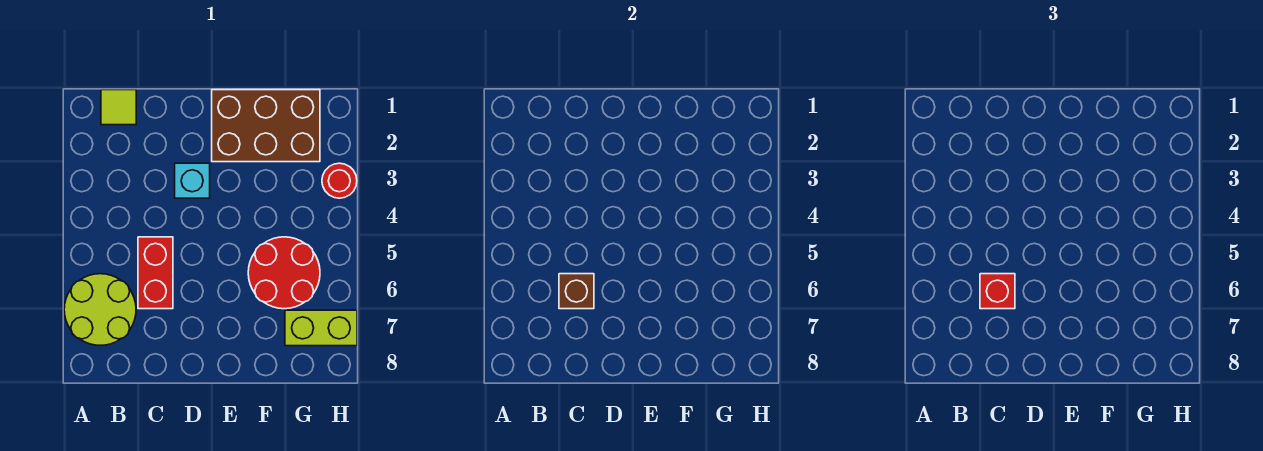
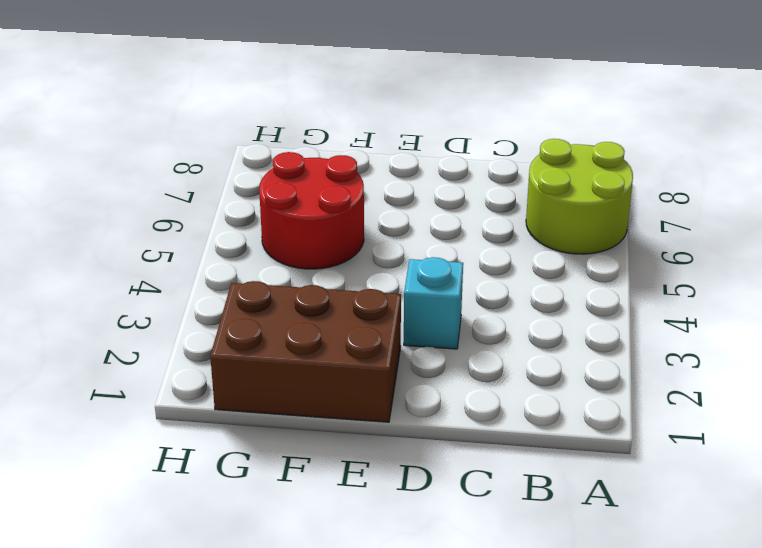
none -> lime tile B1 level 1
none -> red brick C5:C6 level 1

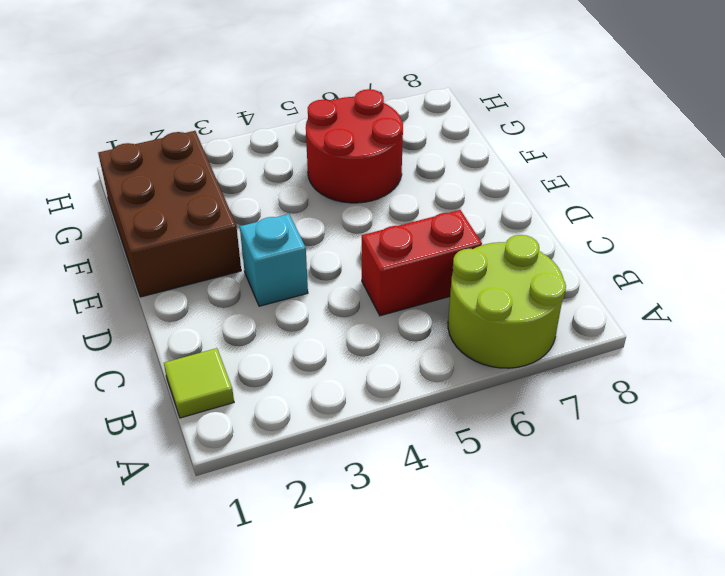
none -> lime brick G7:H7 level 1
none -> red round brick H3 level 1

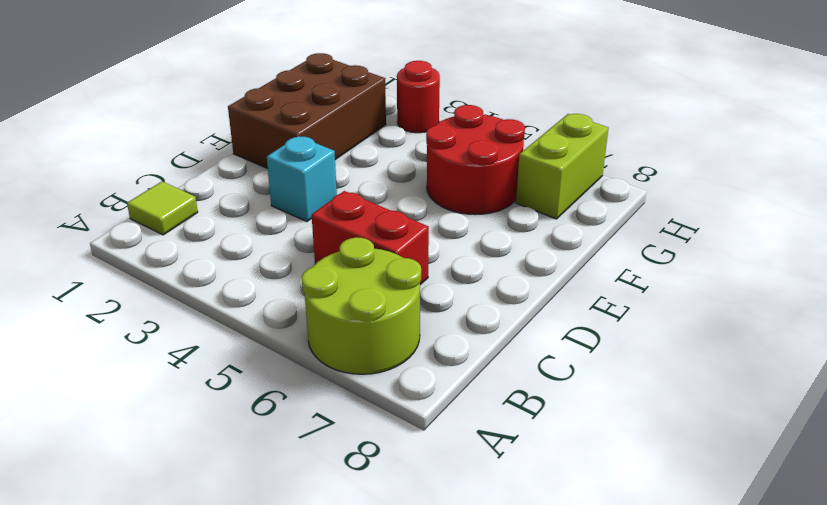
none -> brown brick C6 level 2
none -> red brick C6 level 3

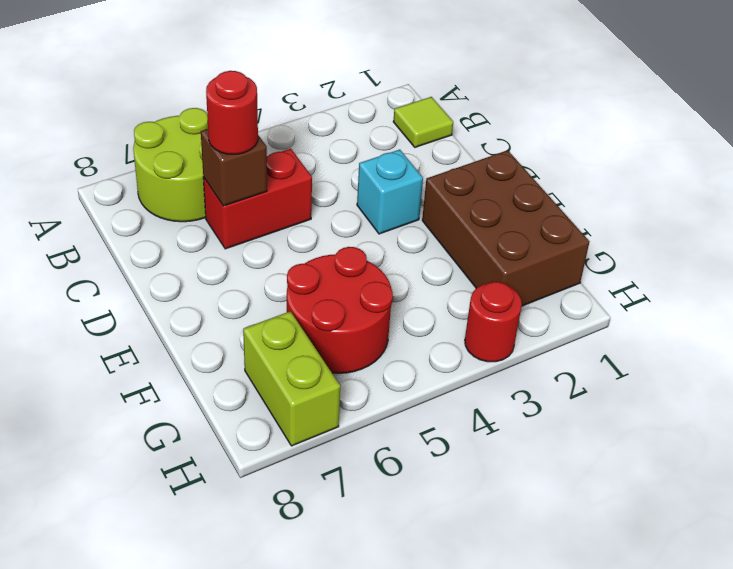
red round brick C6 level 3 -> red brick C6 level 3

